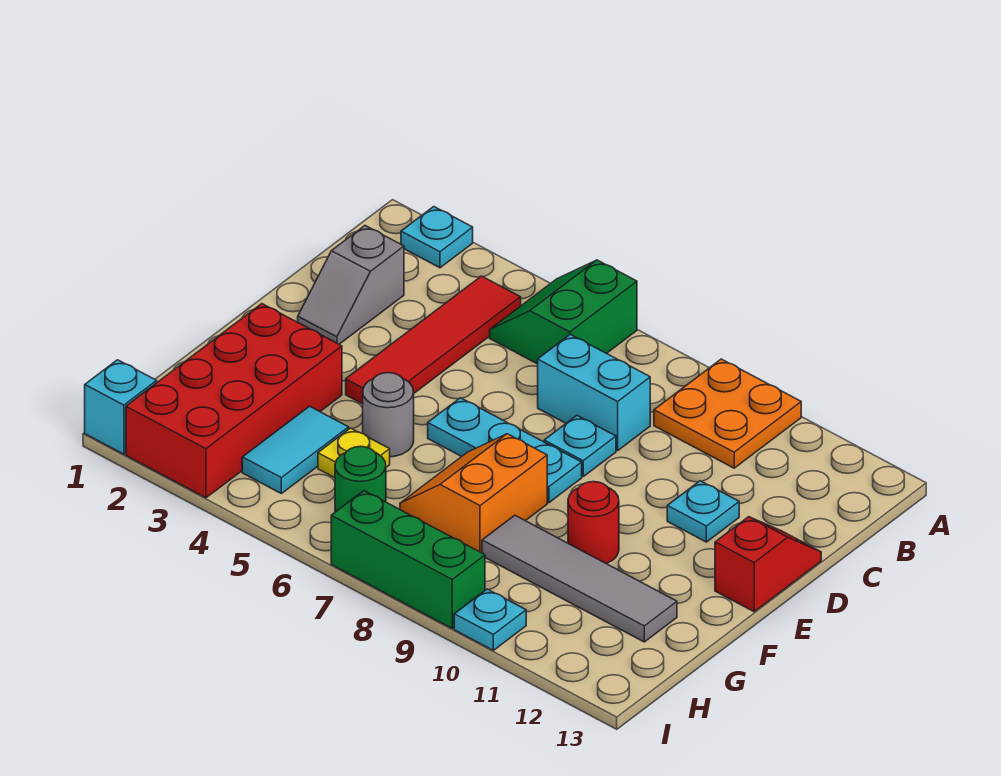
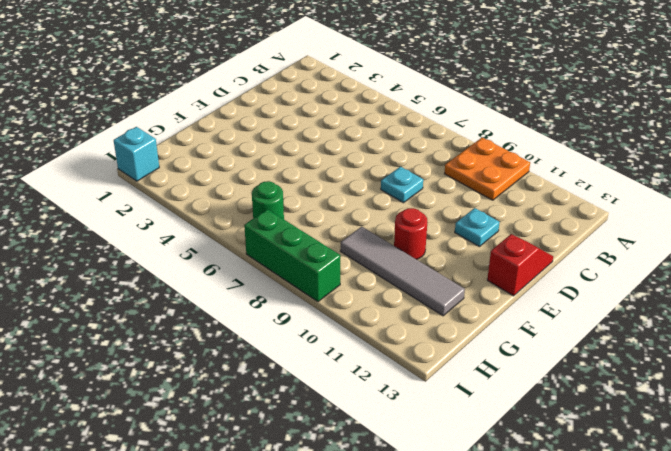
none -> cyan plate A2 level 1
none -> green slope A5:B6 level 1 top 6
none -> red tile B4:E4 level 1

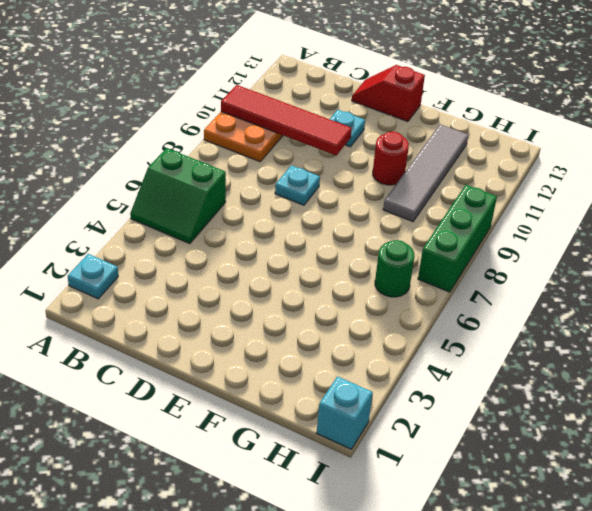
red tile A10:D10 level 2 -> red tile B4:E4 level 1
none -> grey slope C2:D2 level 1 top C
none -> cyan brick C7:C8 level 1
none -> cyan plate E6:E8 level 1

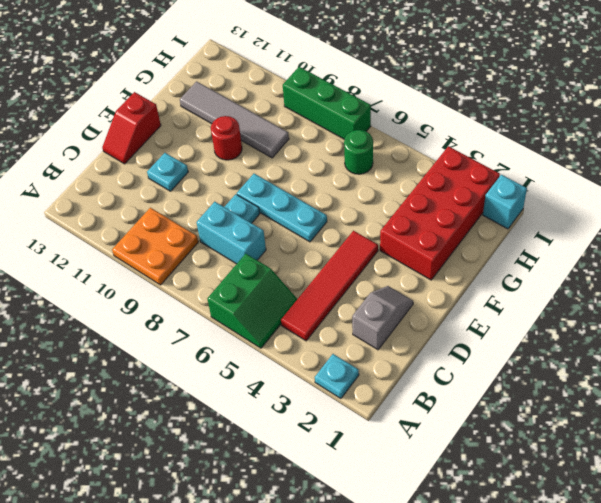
none -> grey round brick F5 level 1
none -> orange slope F7:G8 level 1 top 8
none -> cyan tile G4:H4 level 1

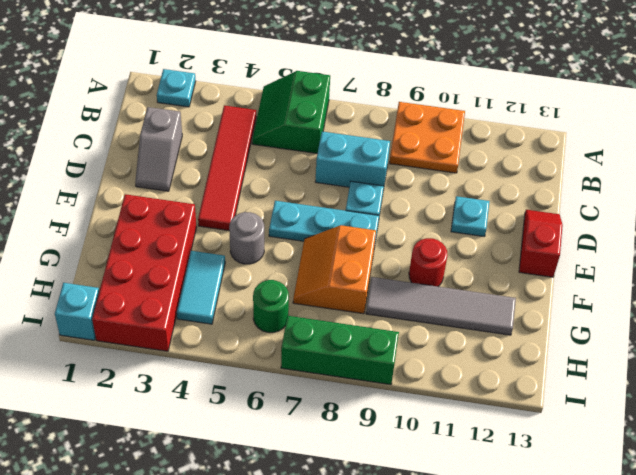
none -> yellow plate G5 level 1
none -> cyan plate I10 level 1

